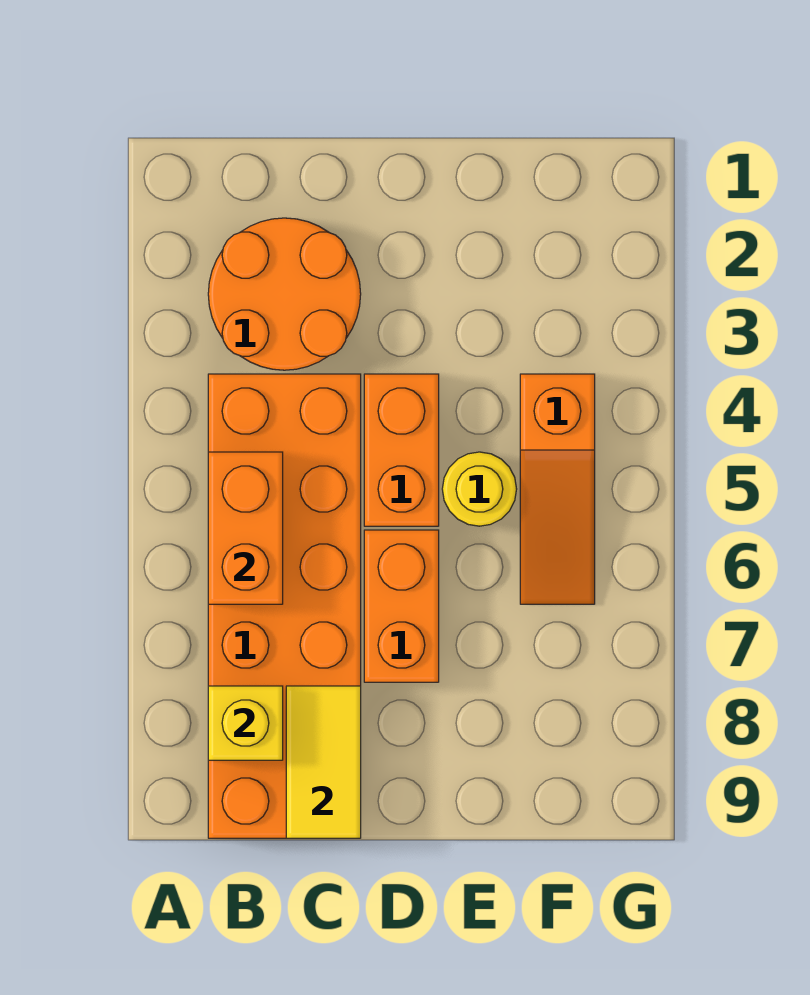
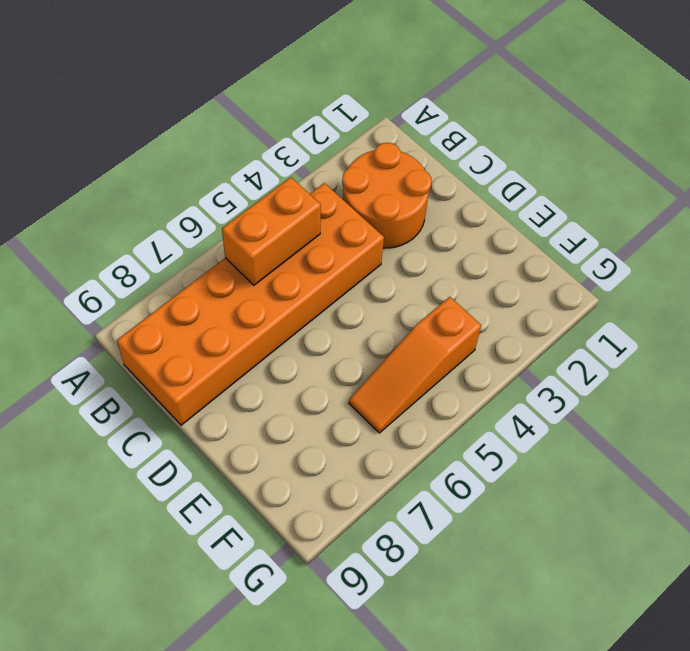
none -> orange brick D4:D5 level 1
none -> orange brick D6:D7 level 1

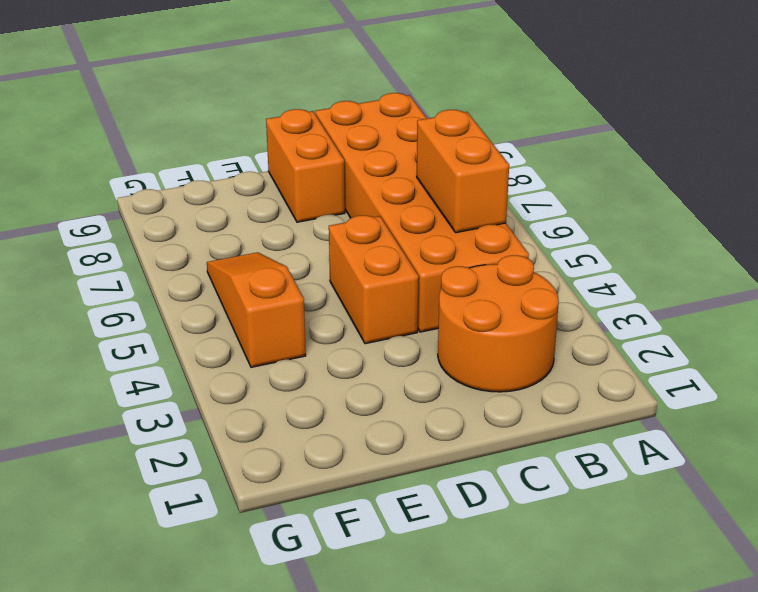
orange brick D8:D9 level 1 -> orange brick D6:D7 level 1
none -> yellow round brick E5 level 1
none -> yellow brick B8 level 2

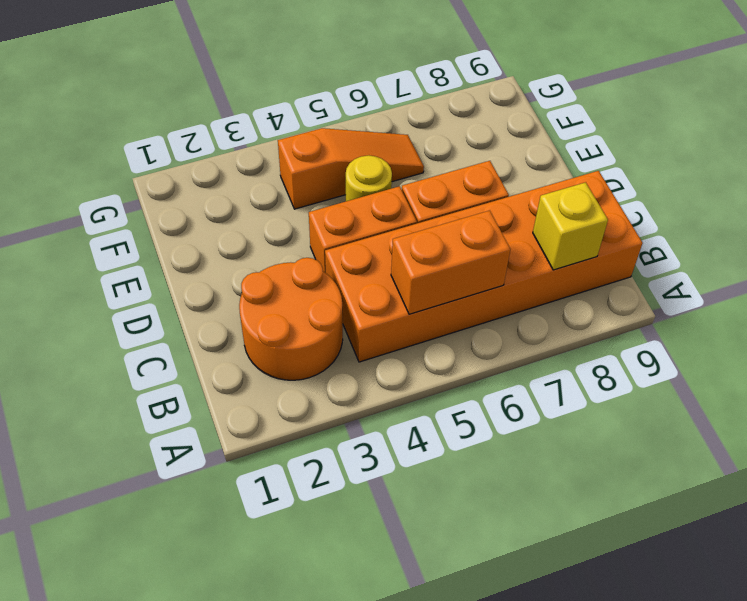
none -> yellow tile C8:C9 level 2

